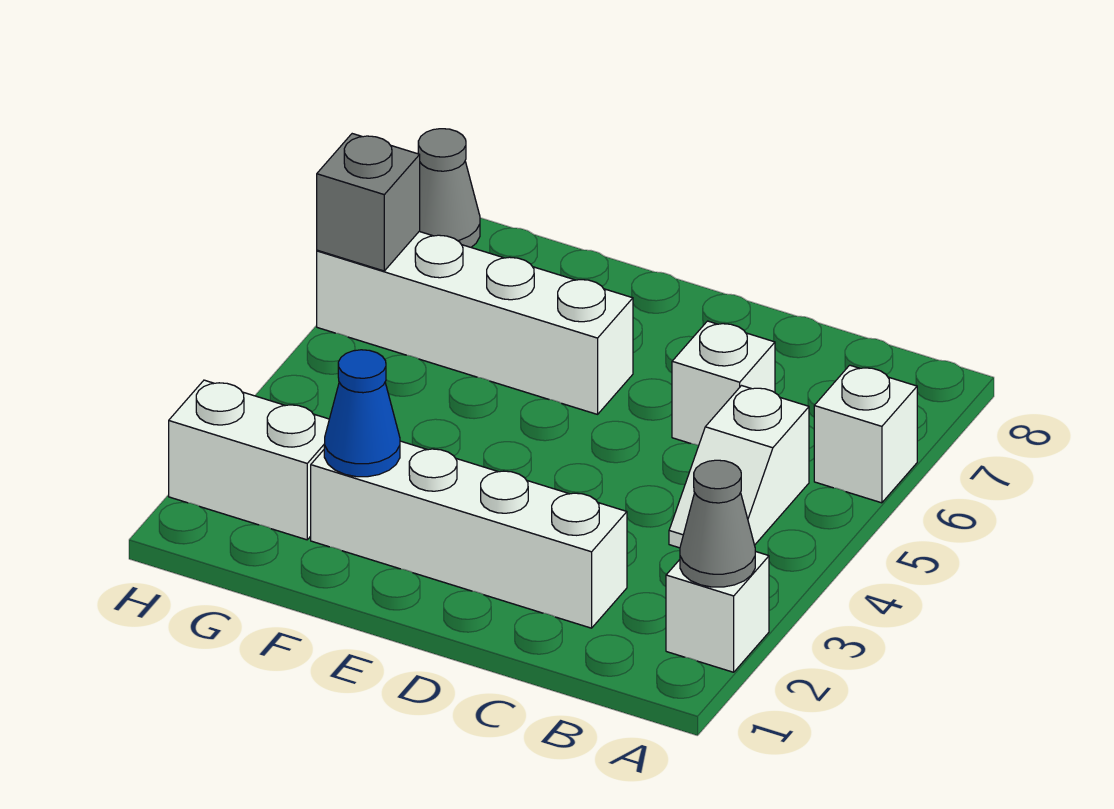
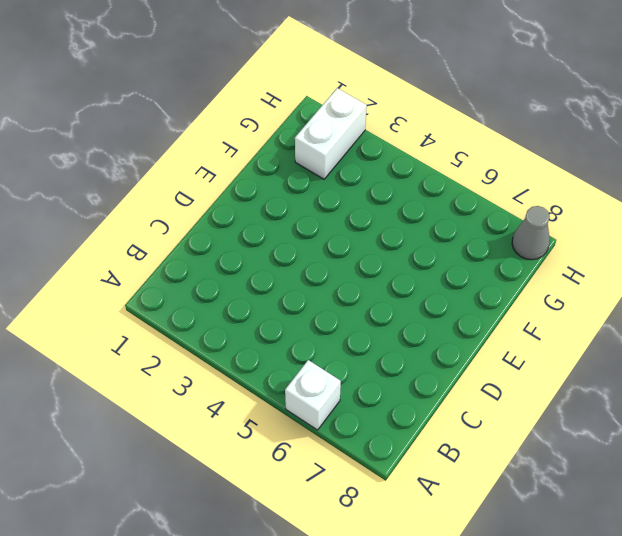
none -> white brick A2 level 1
none -> white slope B4:B5 level 1 top 5

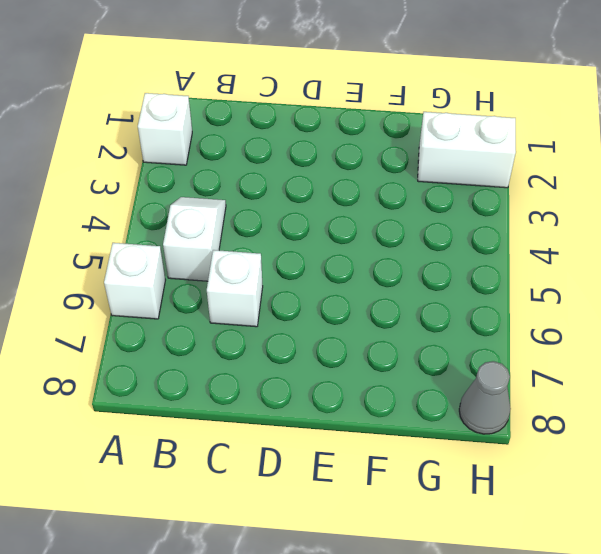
none -> white brick C2:F2 level 1
none -> white brick E6:H6 level 1

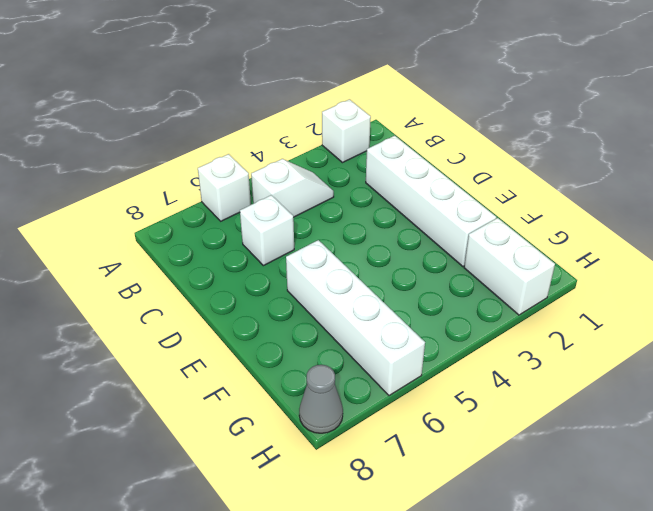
none -> grey cone A2 level 2
none -> blue cone F2 level 2

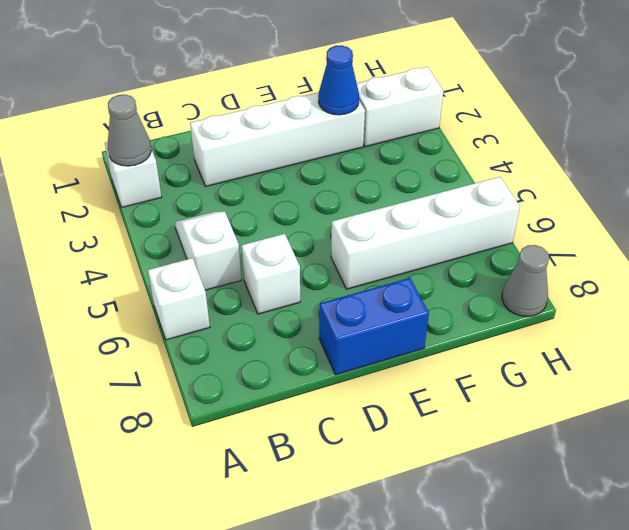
blue brick D8:E8 level 1 -> none
none -> grey brick H6 level 2

